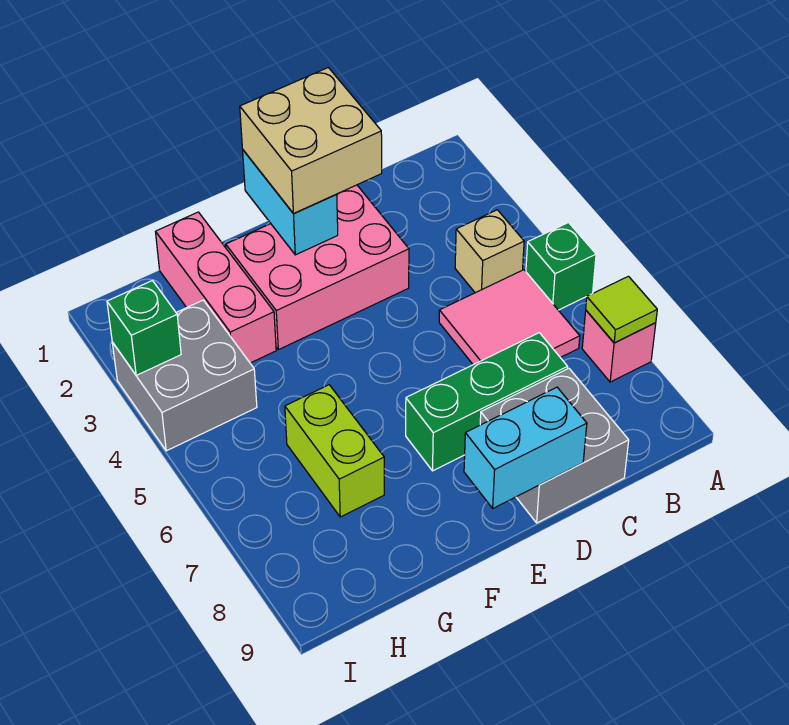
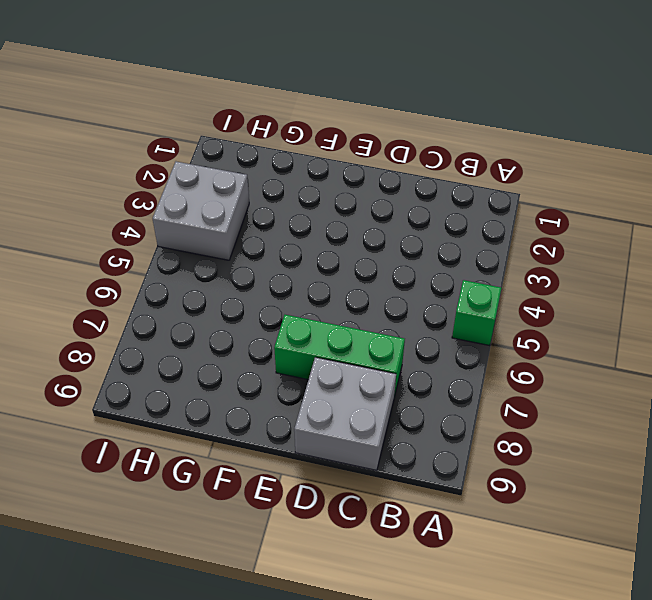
none -> pink brick A7 level 1
none -> tan brick B4 level 1
none -> pink tile B5:C6 level 1

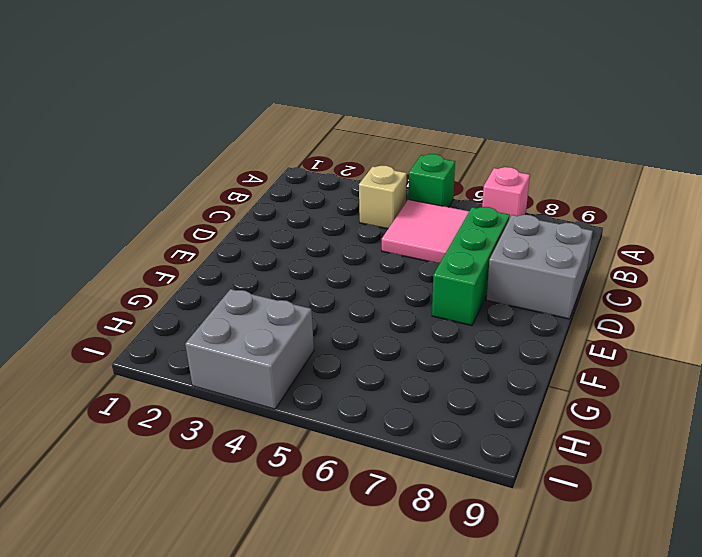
none -> pink brick D2:F3 level 1
none -> pink brick G1:G3 level 1
none -> lime brick G6:G7 level 1

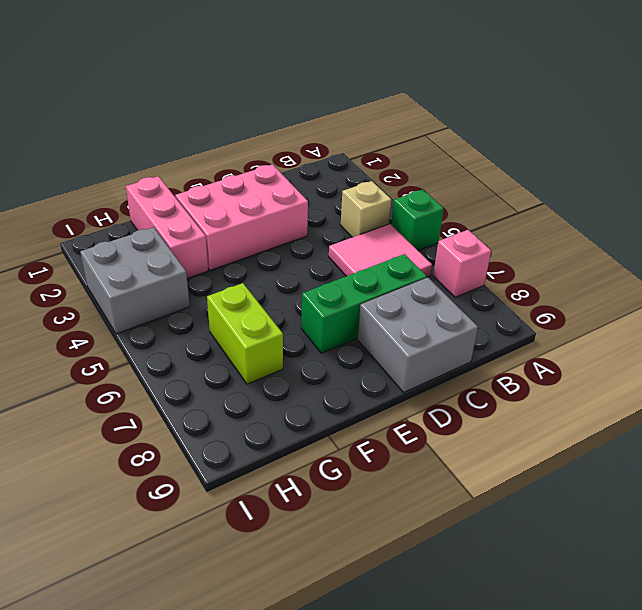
none -> lime tile A7 level 2
none -> cyan brick D9:E9 level 2
none -> cyan brick E1:E2 level 2

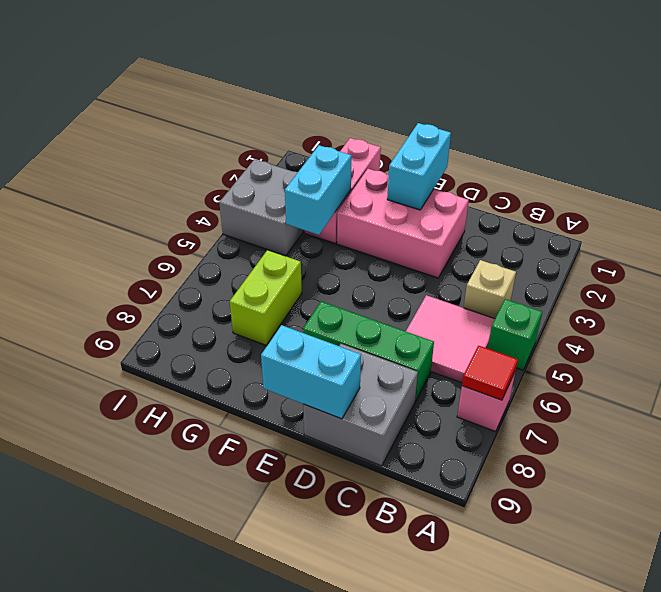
red tile A7 level 2 -> lime tile A7 level 2
cyan brick G3:G4 level 2 -> none
none -> green brick I3 level 2
none -> tan brick D1:E2 level 3

